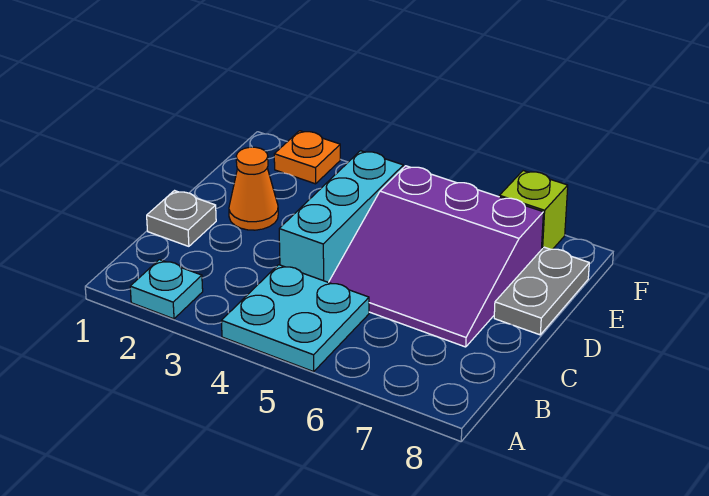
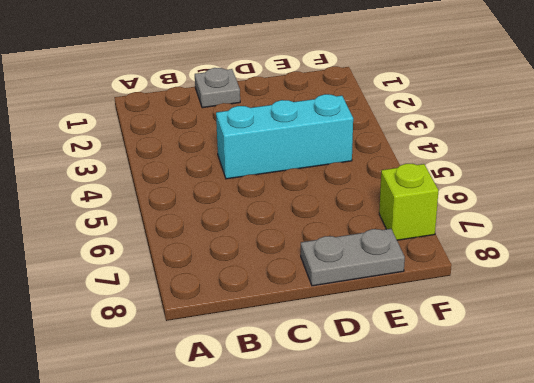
none -> cyan plate A2 level 1
none -> cyan plate A4:B5 level 1

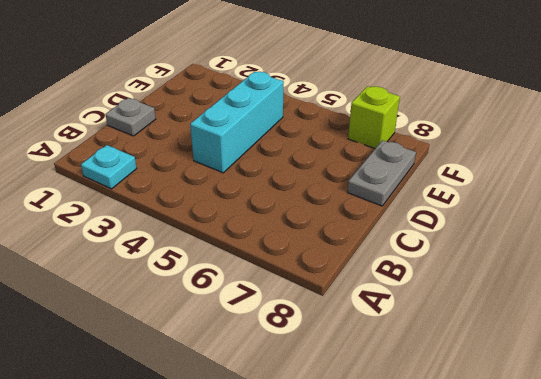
none -> cyan plate A4:B5 level 1
none -> purple slope C5:E7 level 1 top E

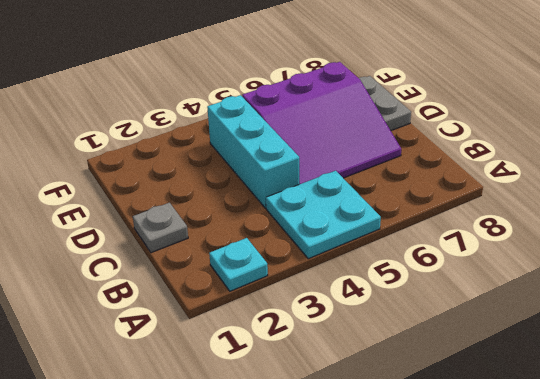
none -> orange cone D2 level 1
none -> orange plate F2 level 1

